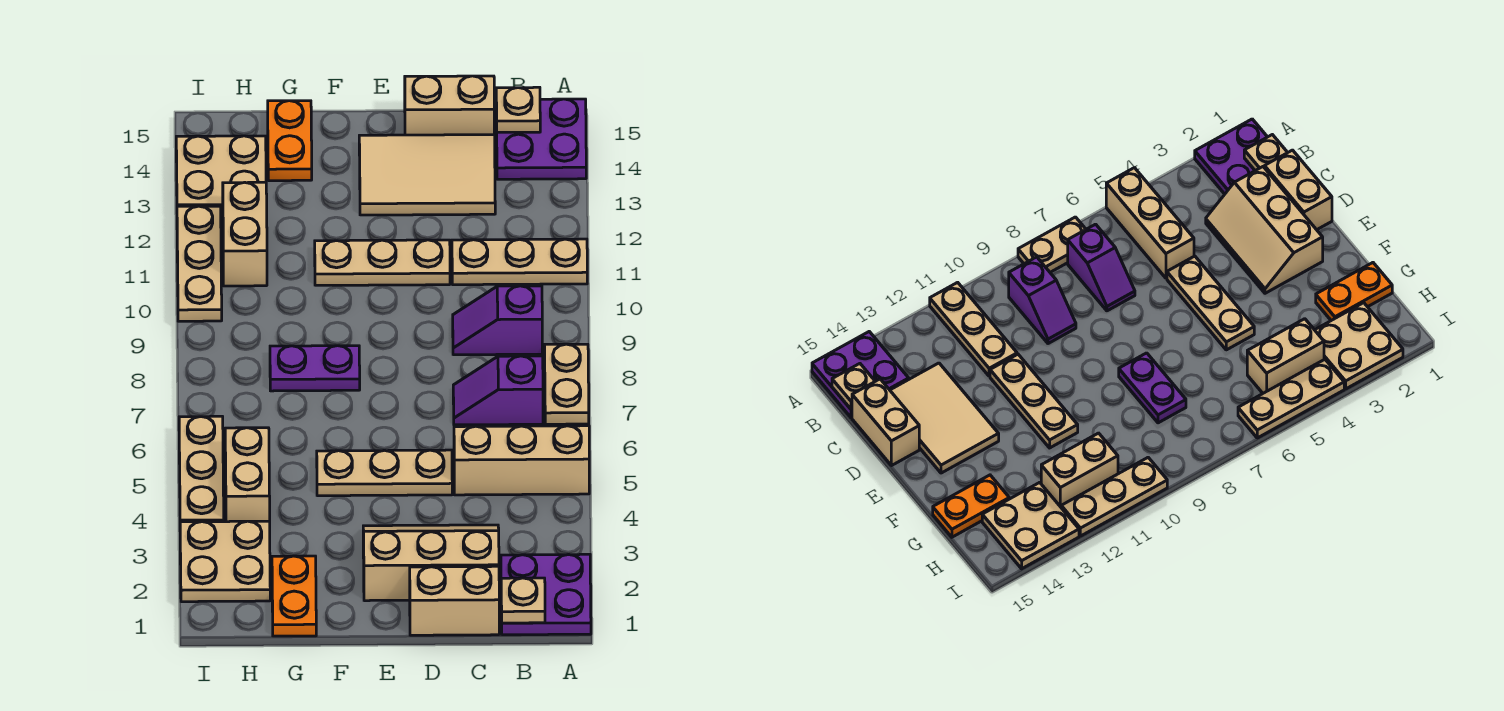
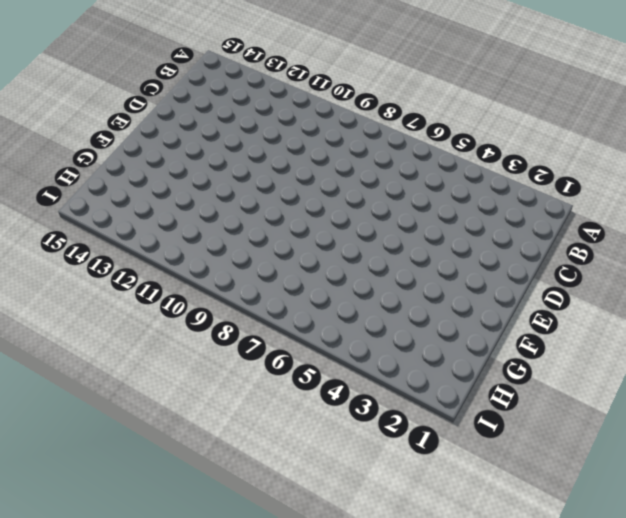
none -> purple plate A1:B2 level 1
none -> tan brick A5:C5 level 1
none -> tan plate A7:A8 level 1

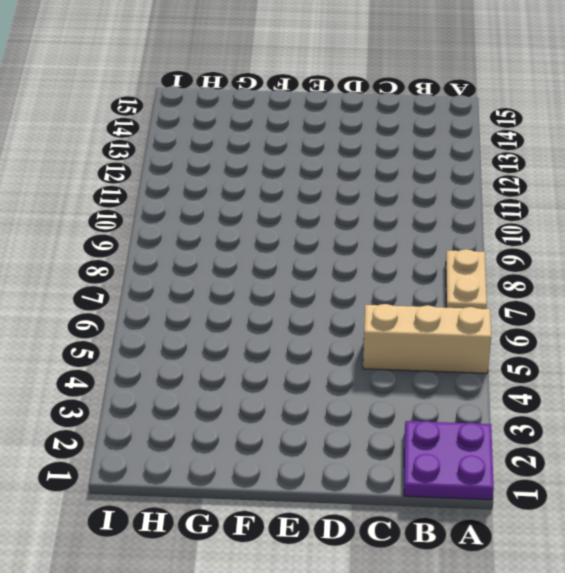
none -> tan plate A11:C11 level 1
none -> purple plate A14:B15 level 1
none -> purple slope B7:C7 level 1 top B

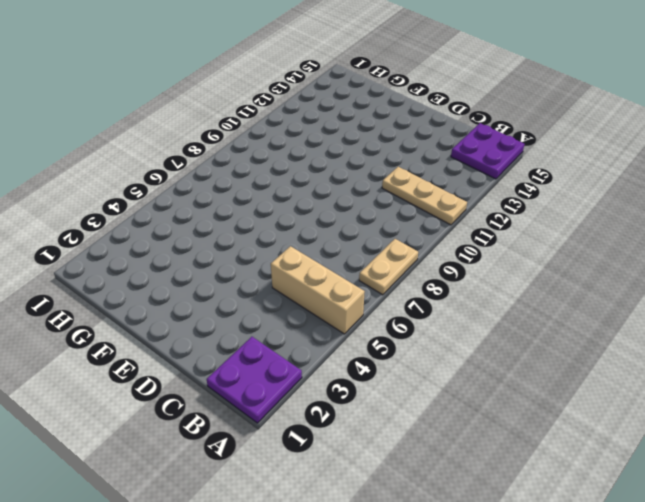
none -> purple slope B7:C7 level 1 top B
none -> purple slope B9:C9 level 1 top B
none -> tan brick C1:D1 level 1

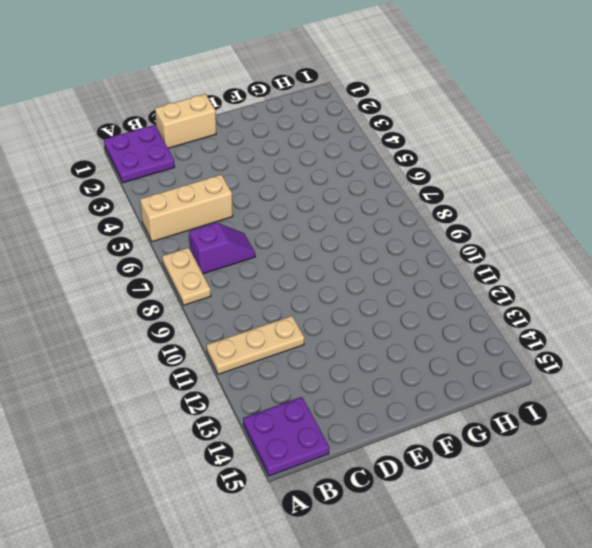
none -> purple slope B9:C9 level 1 top B
none -> tan slope C2:E3 level 1 top 2
none -> tan tile C13:E14 level 1

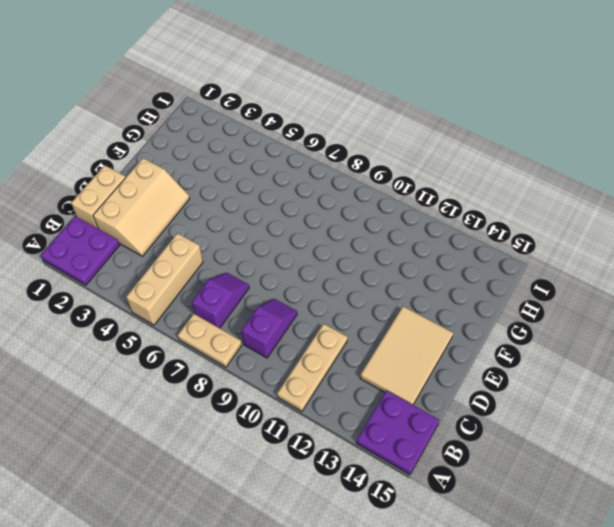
none -> tan brick C15:D15 level 1
none -> tan plate D5:F5 level 1
none -> tan plate D11:F11 level 1

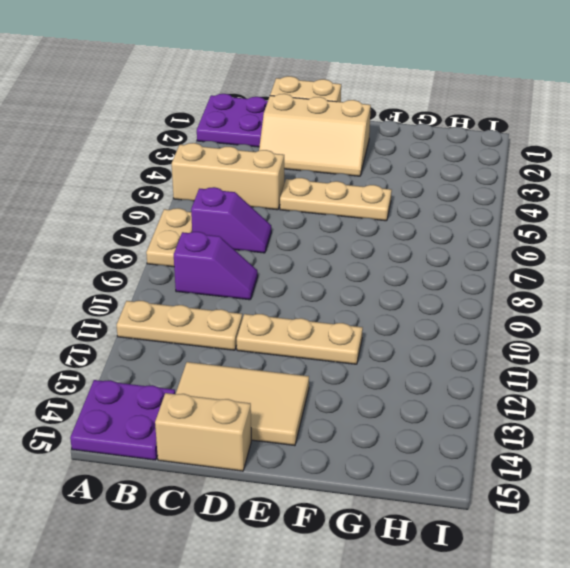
none -> purple plate F8:G8 level 1
none -> orange plate G1:G2 level 1
none -> orange plate G14:G15 level 1

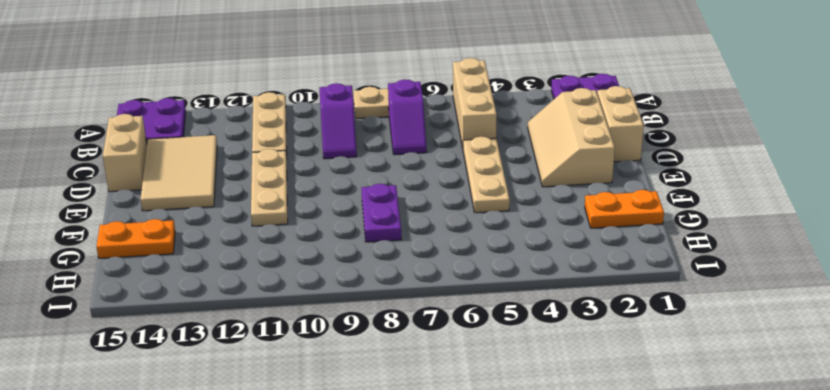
none -> tan plate H2:I3 level 1
none -> tan brick H4:H5 level 1
none -> tan brick H11:H12 level 1

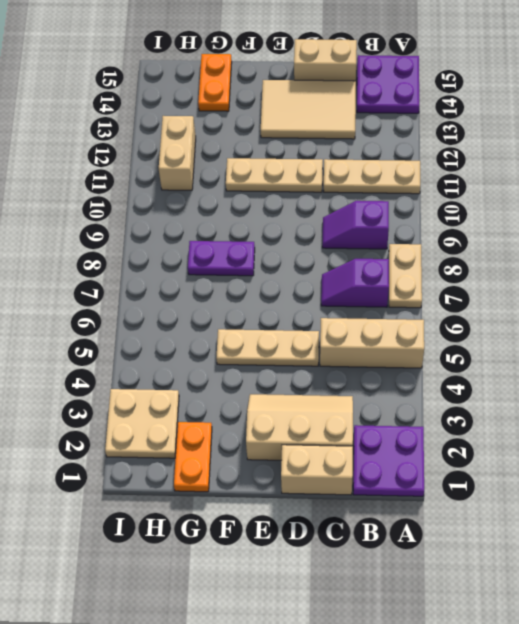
none -> tan brick H4:H5 level 1
none -> tan plate H13:I14 level 1
none -> tan plate I4:I6 level 1

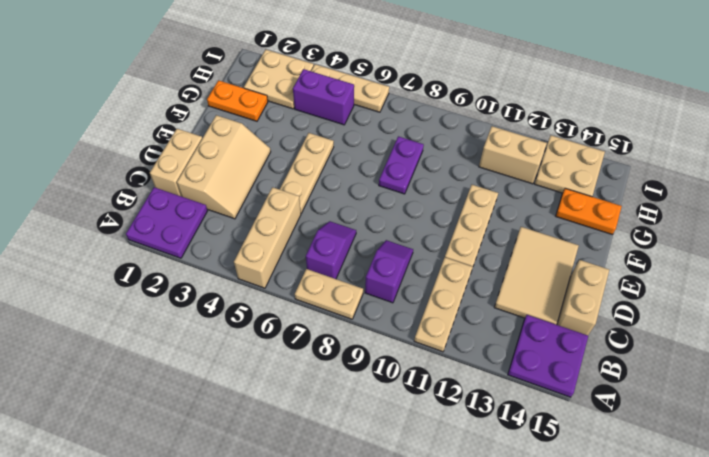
purple brick H4:H5 level 1 -> tan brick H4:H5 level 1
none -> tan plate I10:I12 level 1
none -> tan plate B1 level 2
none -> tan plate B15 level 2

